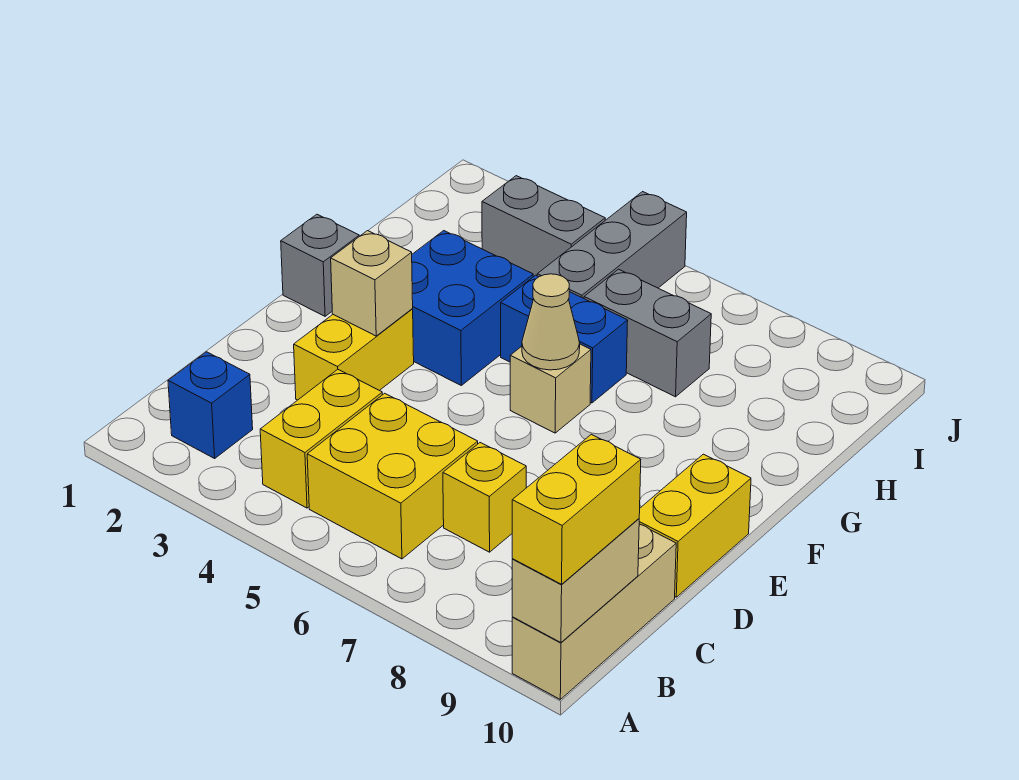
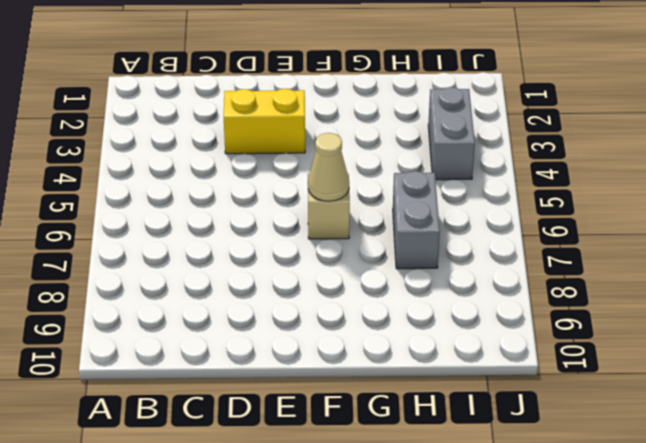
none -> tan brick A10:C10 level 1
none -> blue brick B2 level 1
none -> yellow brick B4:C4 level 1

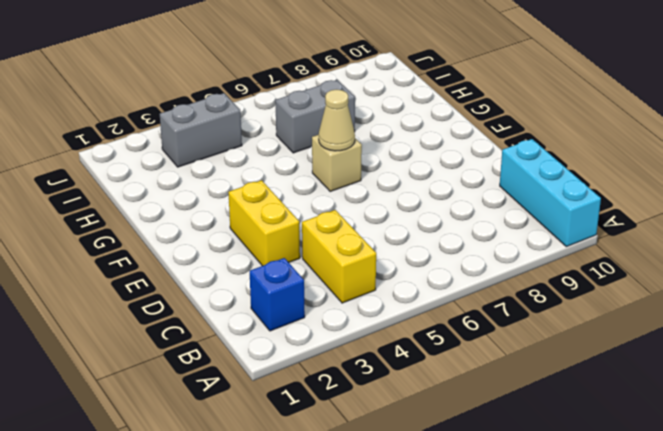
cyan brick A10:C10 level 1 -> tan brick A10:C10 level 1
none -> yellow brick B5:C6 level 1
none -> yellow brick C7 level 1
none -> yellow brick D10:E10 level 1

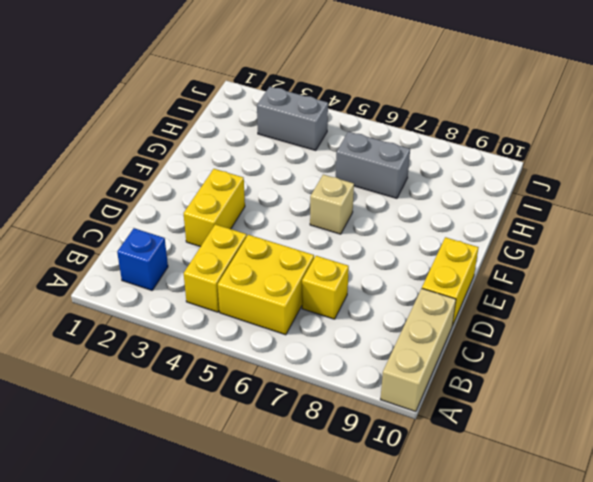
none -> grey brick F1 level 1
none -> blue brick F3:G4 level 1
none -> blue brick G5:G6 level 1

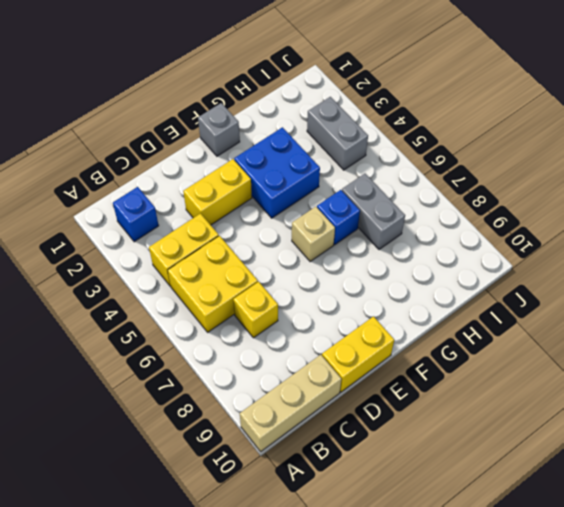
blue brick G6 level 1 -> blue brick G5:G6 level 1
none -> grey brick H5:J5 level 1
none -> tan brick A10:B10 level 2
none -> tan brick E3 level 2

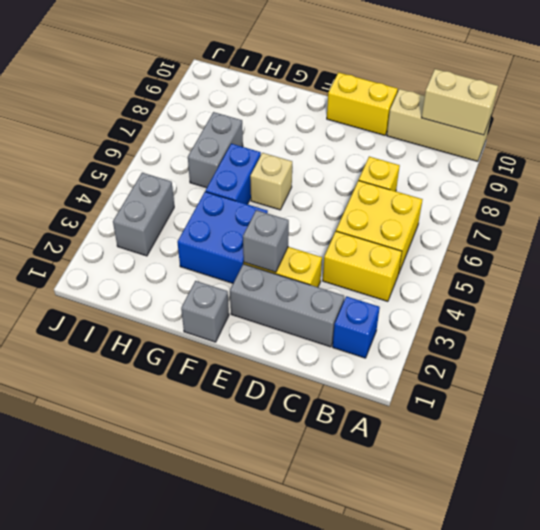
grey brick C2:E2 level 1 -> grey brick H5:J5 level 1
grey brick E3 level 2 -> tan brick E3 level 2
none -> tan cone F6 level 2
none -> yellow brick A10:B10 level 3

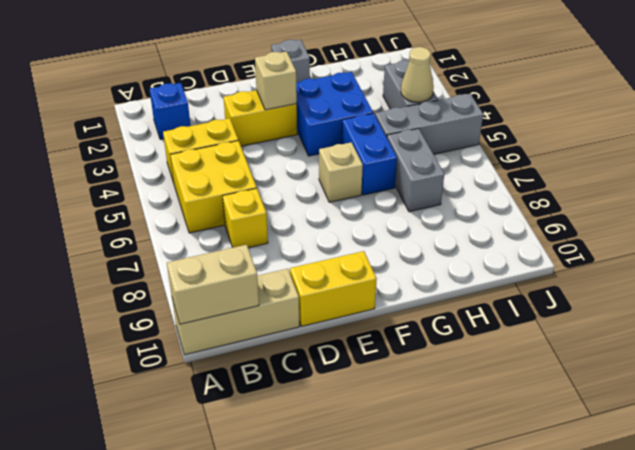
tan cone I4 level 2 -> tan cone F6 level 2
none -> yellow brick A10:B10 level 3

